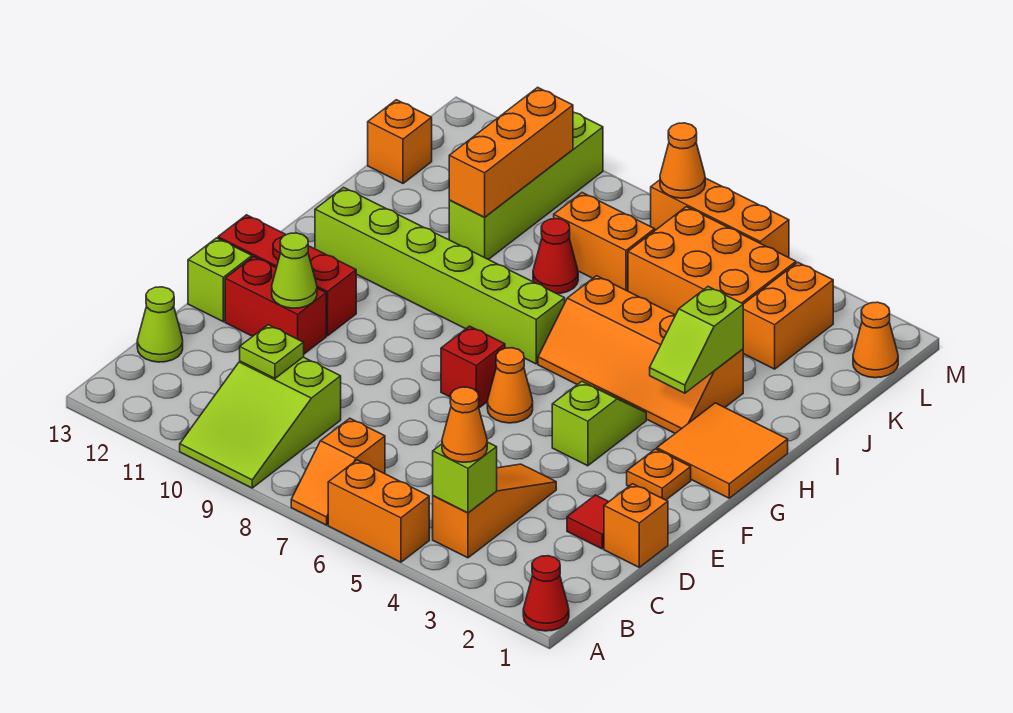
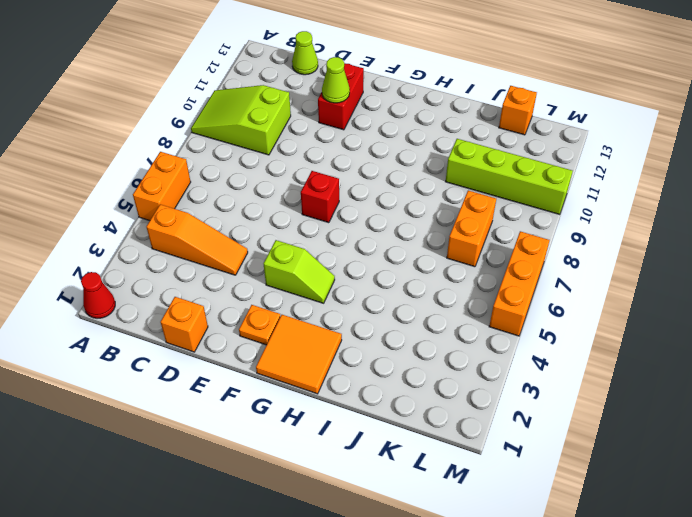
none -> orange slope A7:B7 level 1 top B
none -> red tile D2 level 1
none -> lime brick E13 level 1
none -> orange cone F6 level 1

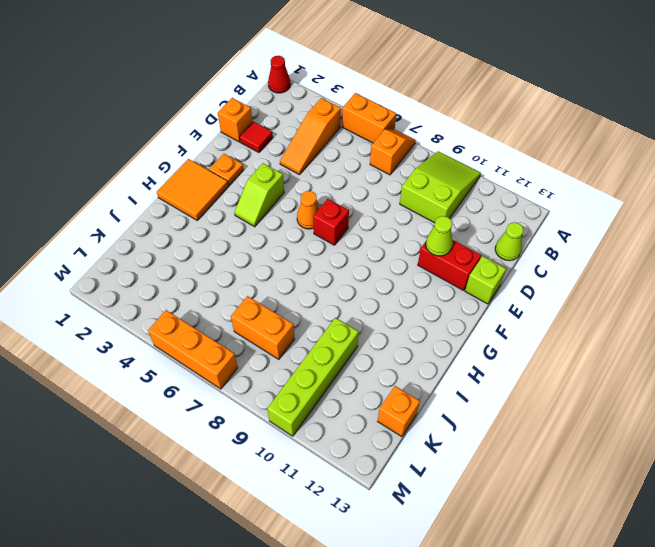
none -> red brick F11:F13 level 1
none -> orange slope H3:I6 level 1 top I
none -> lime brick H7:H12 level 1
none -> red cone J8 level 1

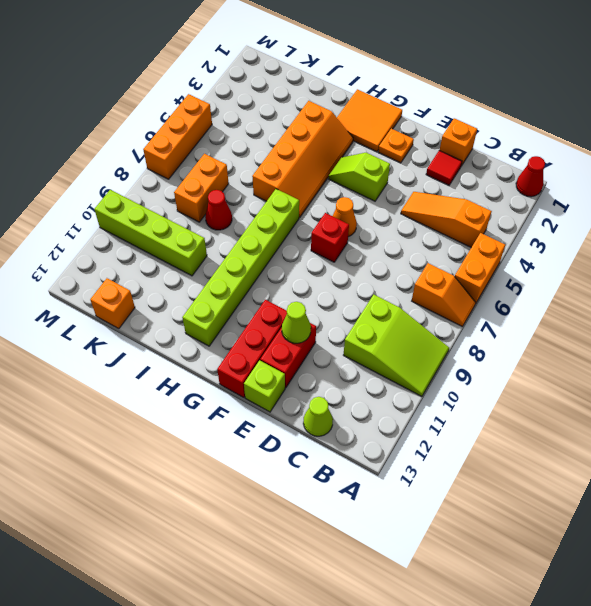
none -> orange brick K3:L3 level 1
none -> orange brick K4:L6 level 1
none -> orange cone L1 level 1
none -> lime brick B4 level 2

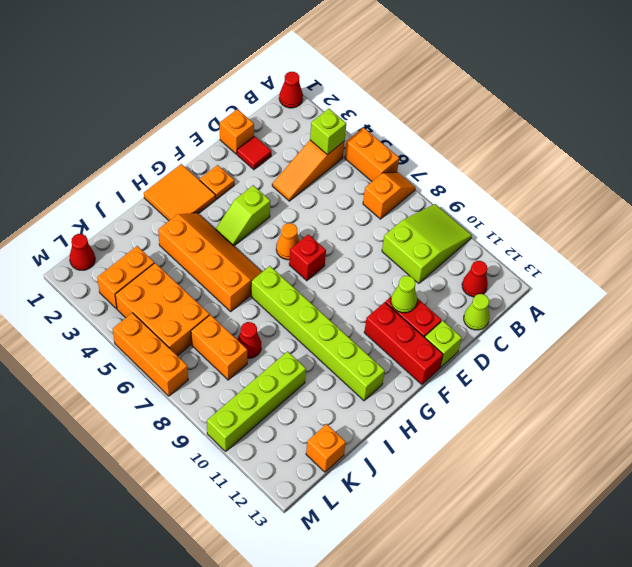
red cone B12 level 1 -> none
red cone L1 level 1 -> orange cone L1 level 1
none -> lime plate C10 level 2
none -> lime slope H3:I3 level 2 top I
none -> orange brick J10:L10 level 2
none -> orange cone M7 level 2

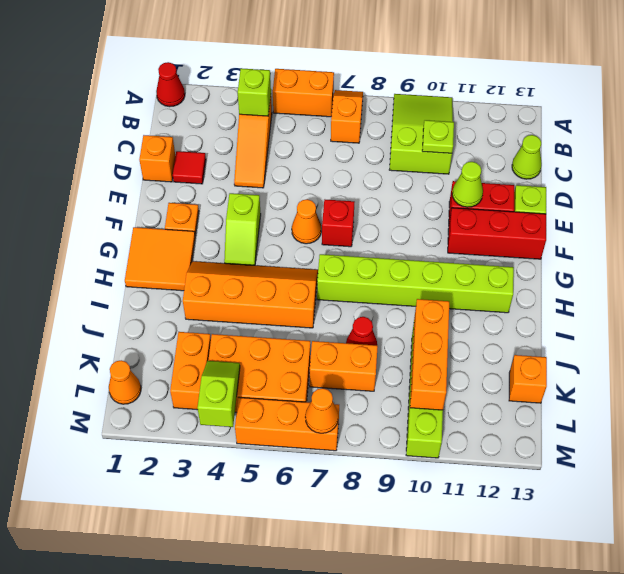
lime slope L4:M4 level 2 top M -> lime slope H3:I3 level 2 top I
none -> orange cone B4 level 3

